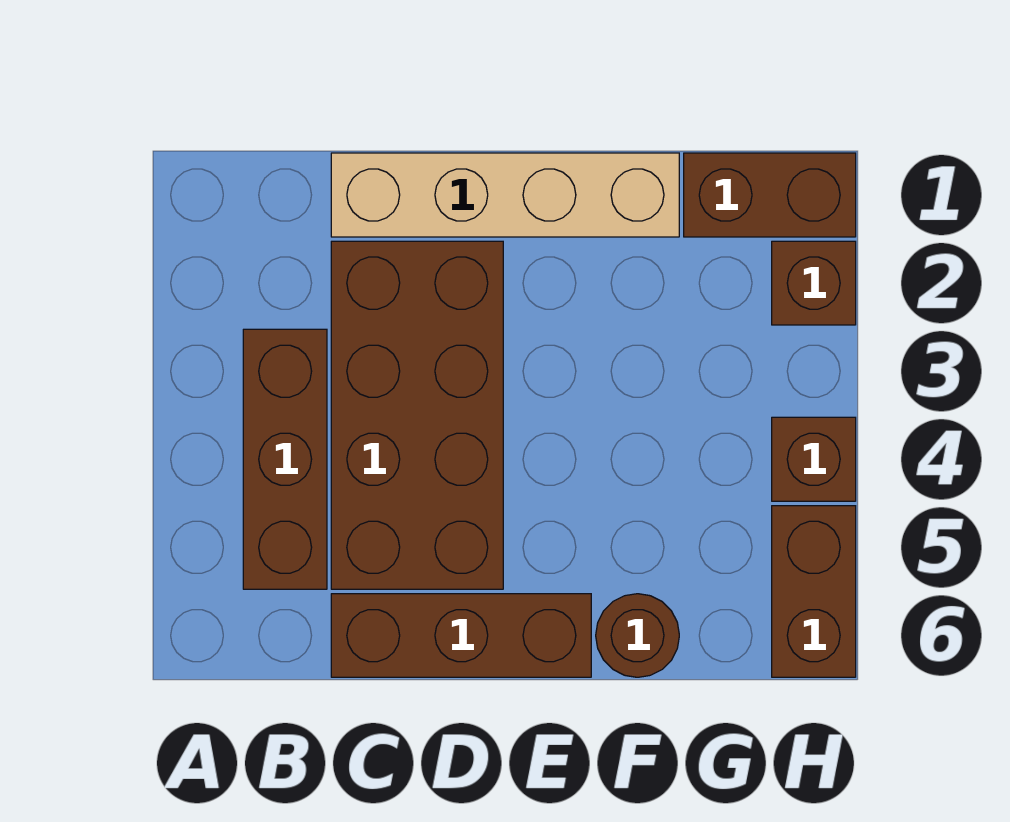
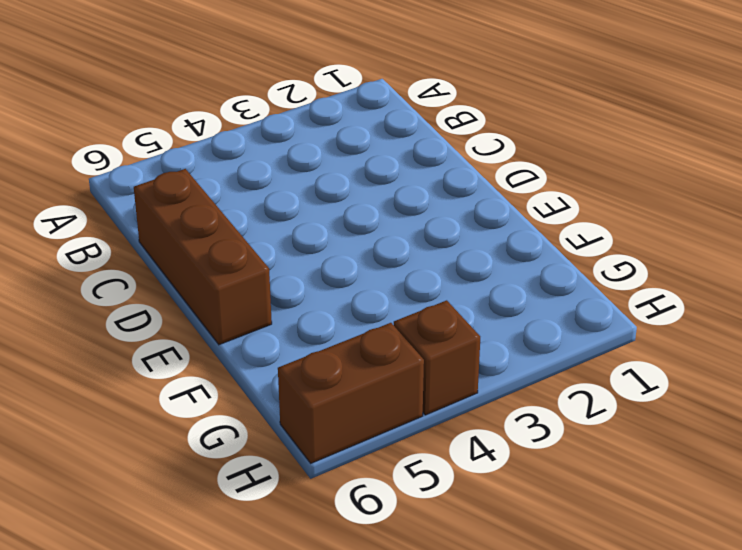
none -> brown brick B3:B5 level 1
none -> tan brick C1:F1 level 1

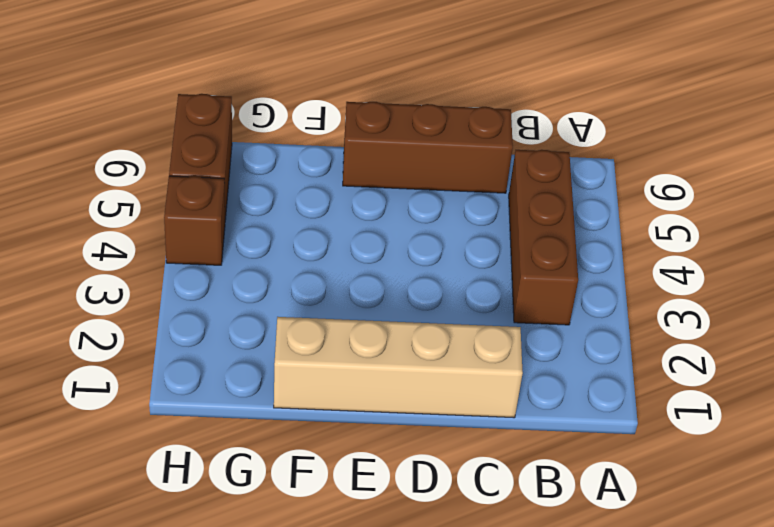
none -> brown brick C2:D5 level 1
none -> brown round brick F6 level 1

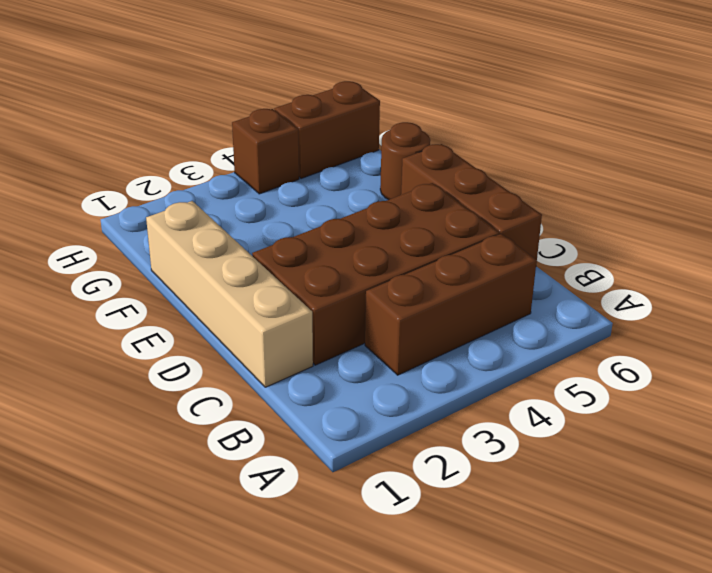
none -> brown brick G1:H1 level 1
none -> brown brick H2 level 1

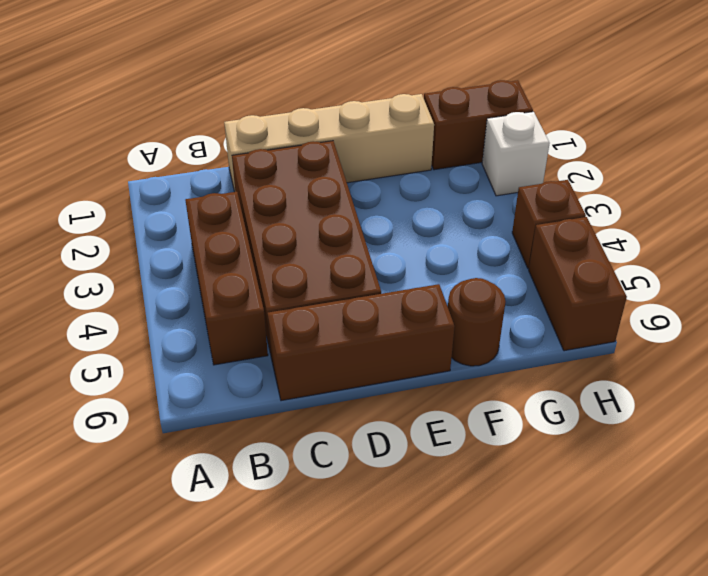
white brick H2 level 1 -> brown brick H2 level 1

